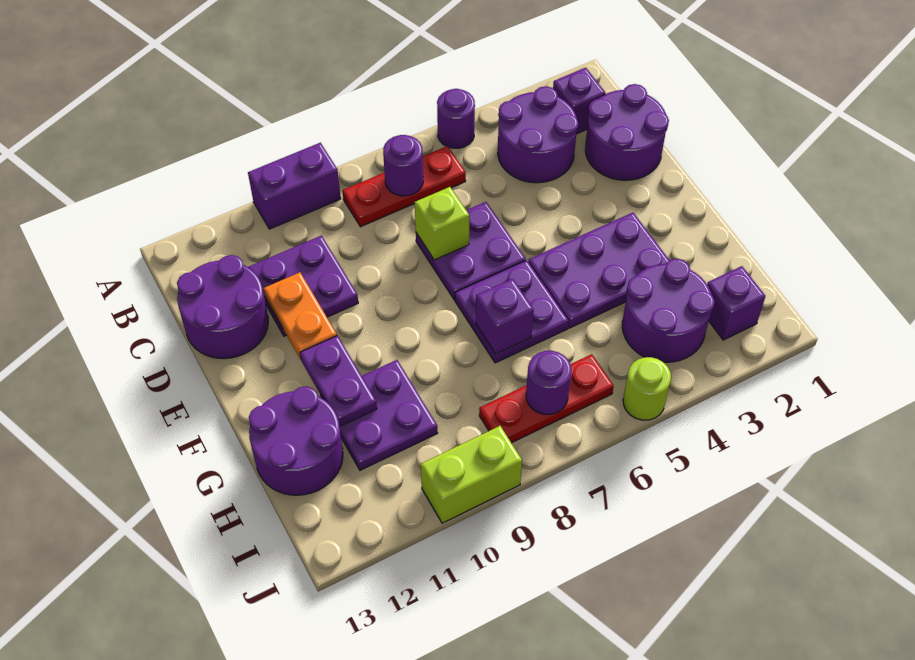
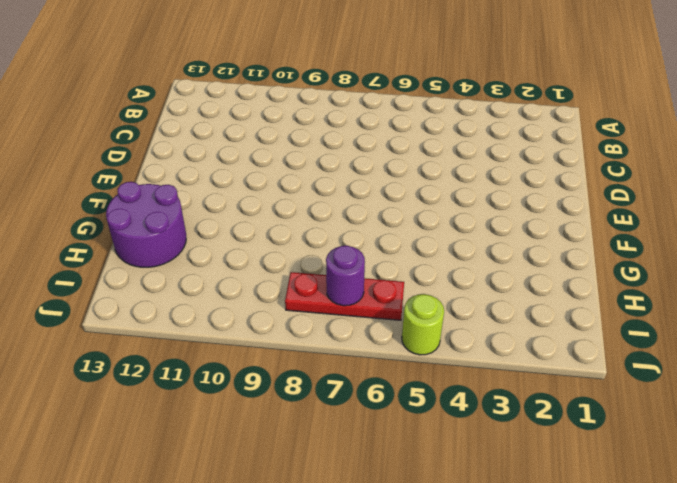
none -> purple round brick A5 level 1
none -> purple brick A9:A10 level 1
none -> purple brick B2 level 1

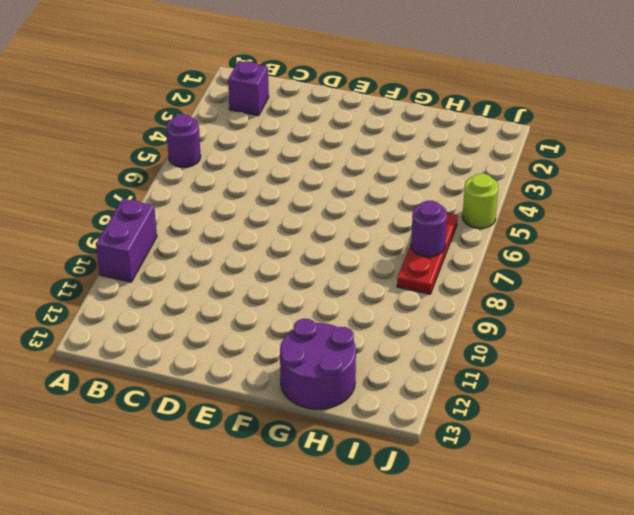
none -> purple round brick B3:C4 level 1
none -> red plate B6:B8 level 1
none -> purple round brick C1:D2 level 1

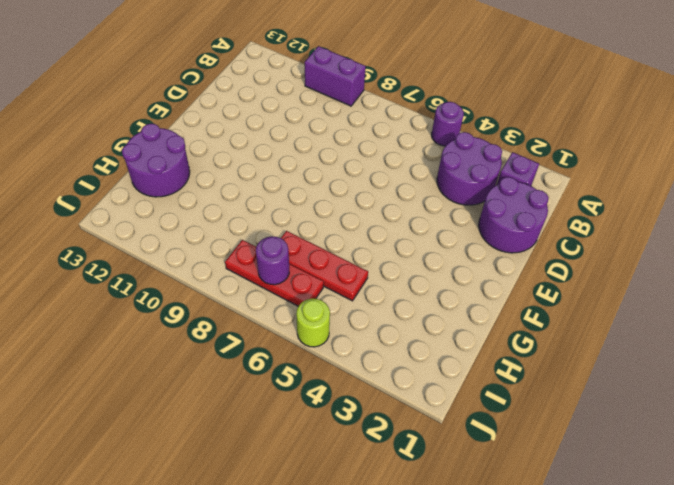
red plate H5:H7 level 1 -> red plate B6:B8 level 1
none -> purple plate C10:D11 level 1
none -> purple round brick C12:D13 level 1
none -> purple plate D6:E7 level 1

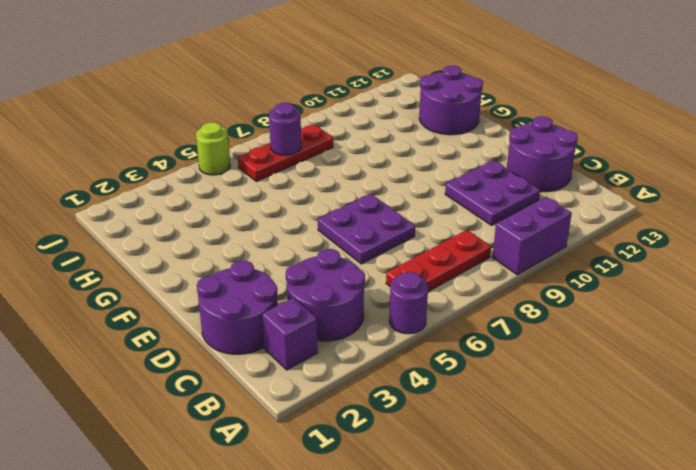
none -> purple plate F3:G5 level 1
none -> purple plate F6:G7 level 1
none -> purple plate G10:H11 level 1

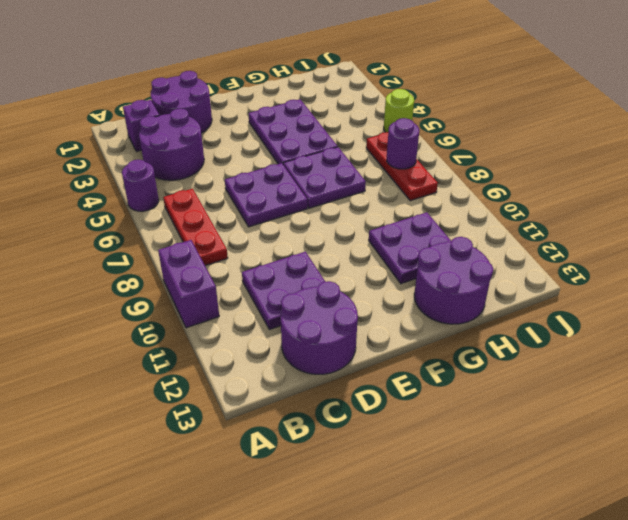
none -> purple round brick H3:I4 level 1
none -> purple brick I2 level 1
none -> lime brick J9:J10 level 1

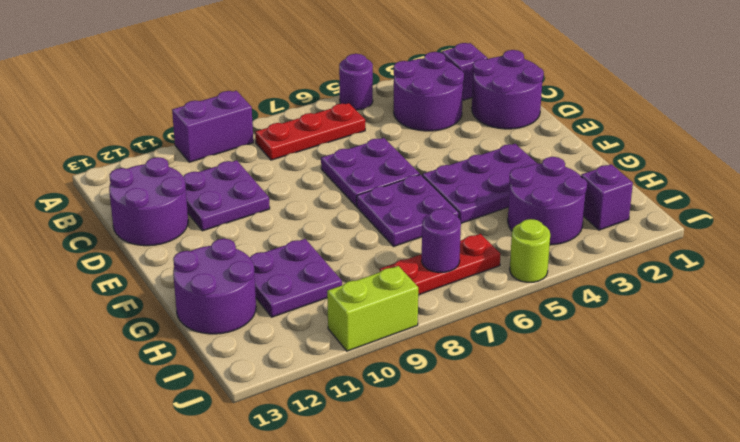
none -> purple round brick B7 level 2
none -> lime brick D7 level 2
none -> orange plate D11:E11 level 2

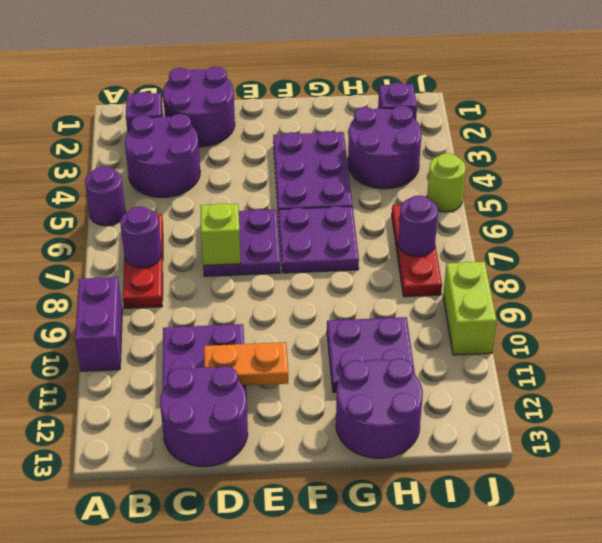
none -> purple plate F11:G11 level 2
none -> purple brick G7 level 2

